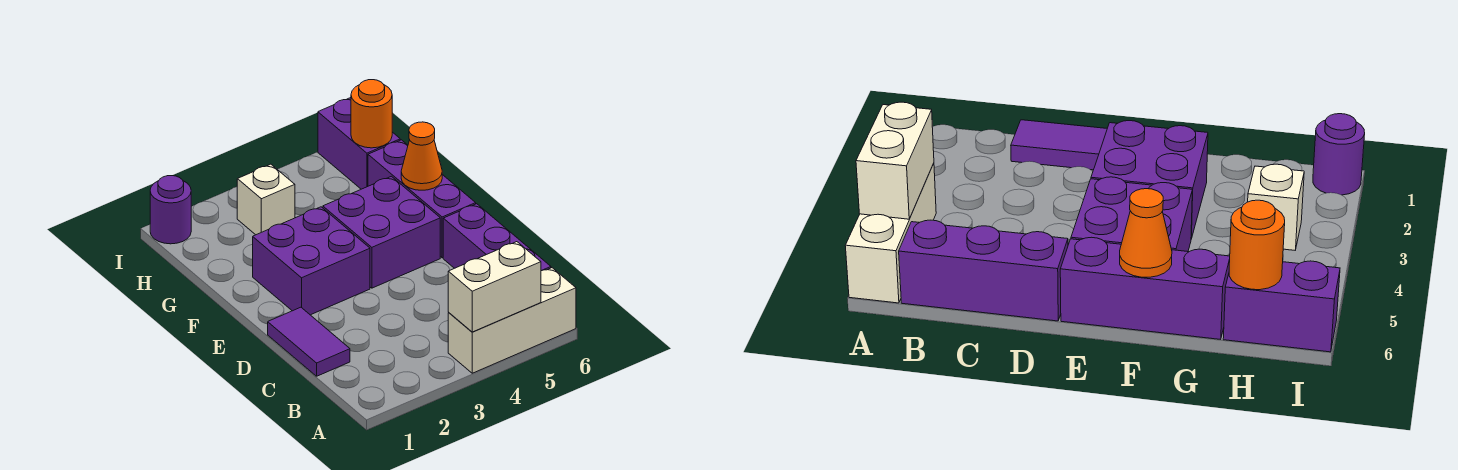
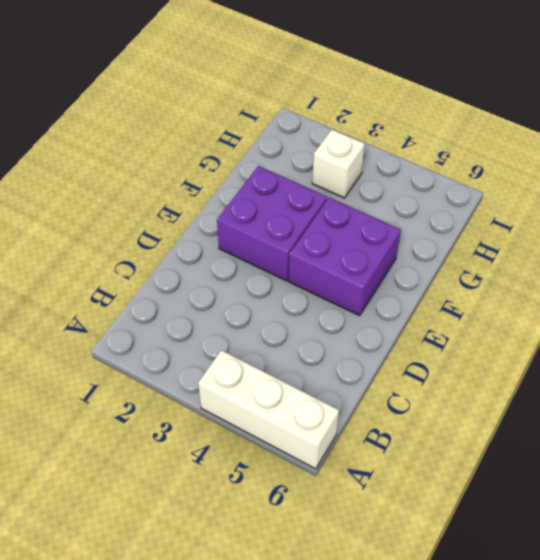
none -> purple brick B6:D6 level 1
none -> purple tile C1:D1 level 1
none -> purple brick E6:G6 level 1

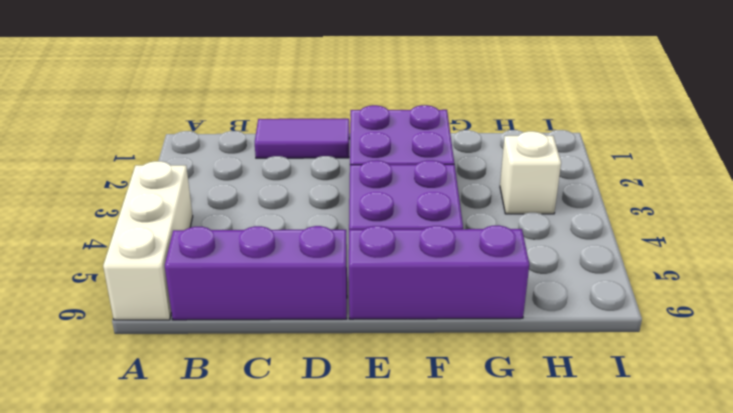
none -> purple brick H6:I6 level 1
none -> purple round brick I1 level 1
none -> white brick A4:A5 level 2

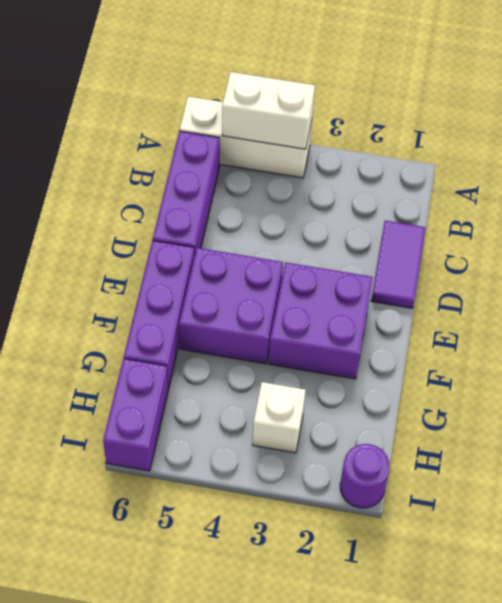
none -> orange cone F6 level 2
none -> orange round brick H6 level 2

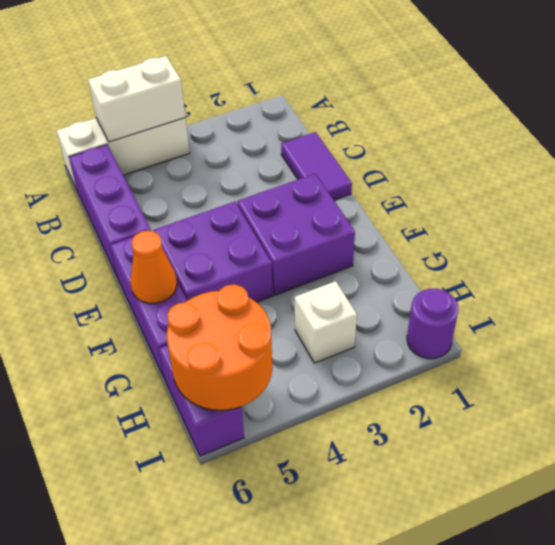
orange round brick H5:I6 level 2 -> orange round brick H6 level 2

